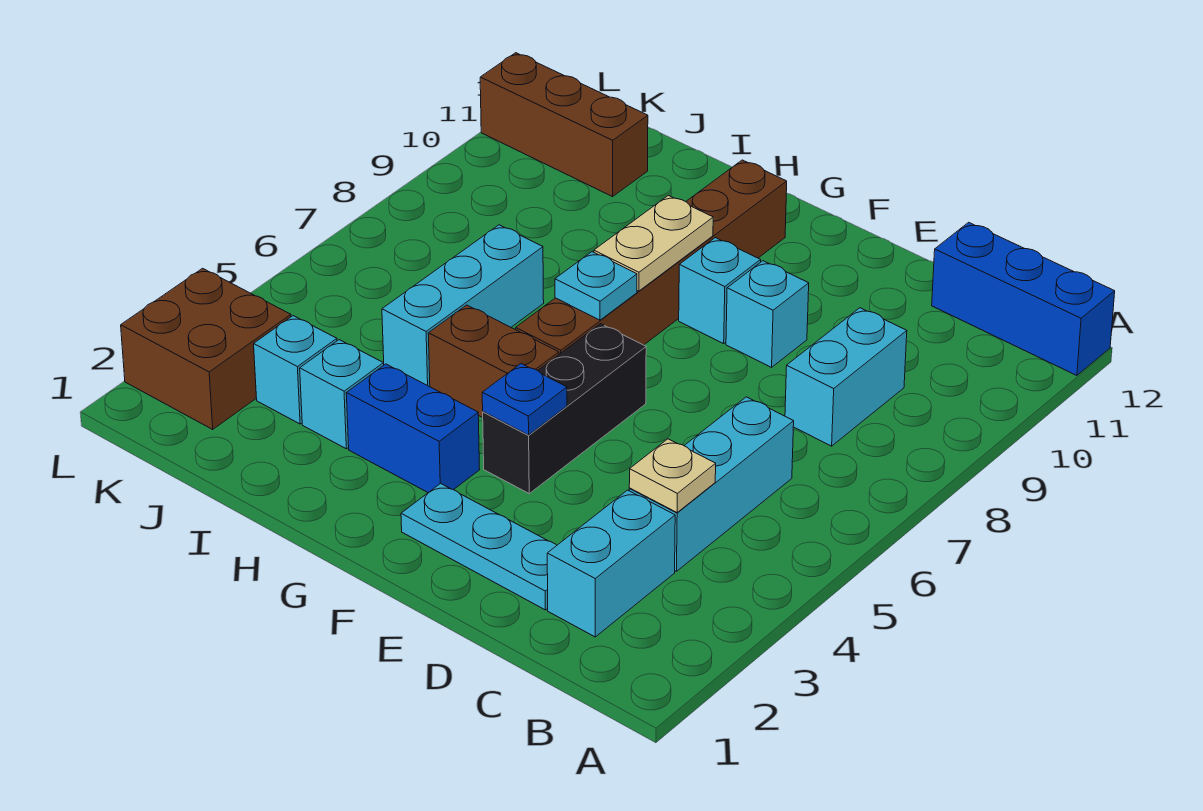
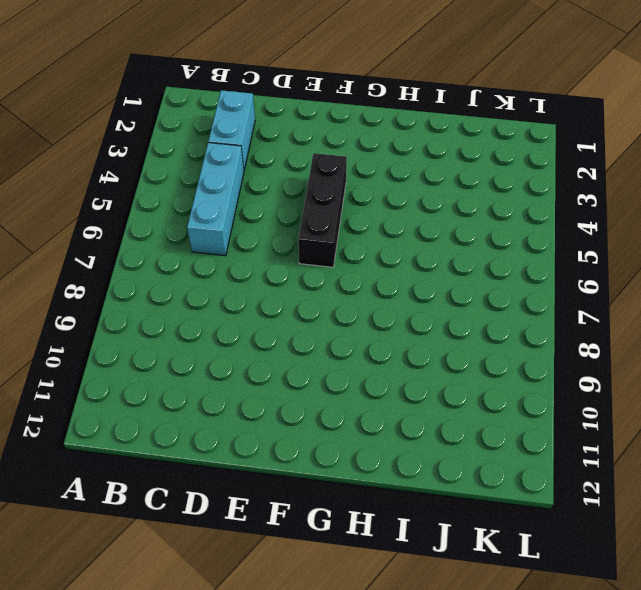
none -> blue brick A12:C12 level 1
none -> cyan brick C8:C9 level 1
none -> cyan plate D2:F2 level 1

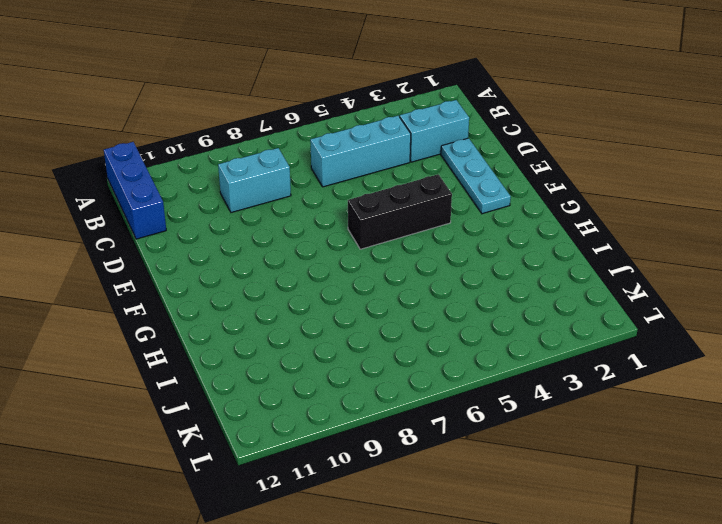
none -> cyan brick E9 level 1
none -> cyan brick F9 level 1
none -> blue brick G3:H3 level 1

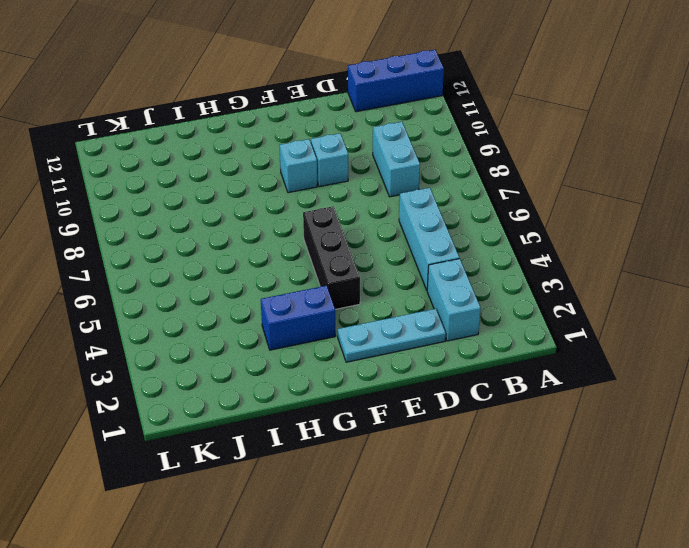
none -> brown brick G5:H5 level 1
none -> brown brick G6:G11 level 1
none -> cyan brick I3 level 1

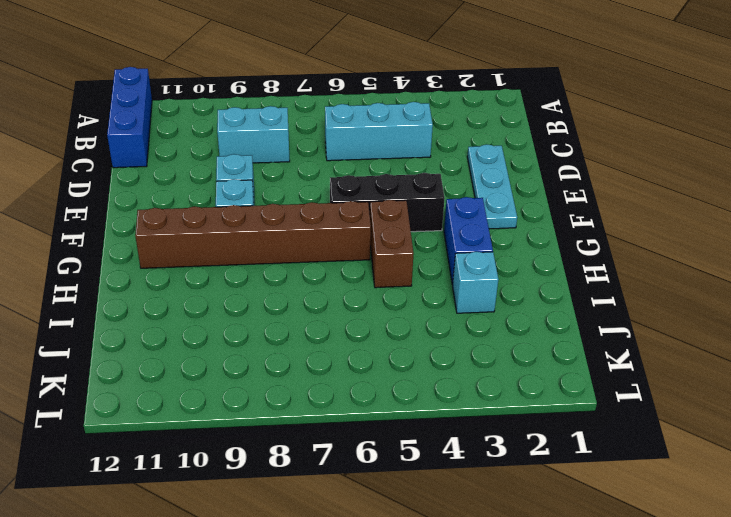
none -> cyan brick C2:C3 level 1
none -> cyan brick I5:I7 level 1
none -> cyan brick J3 level 1

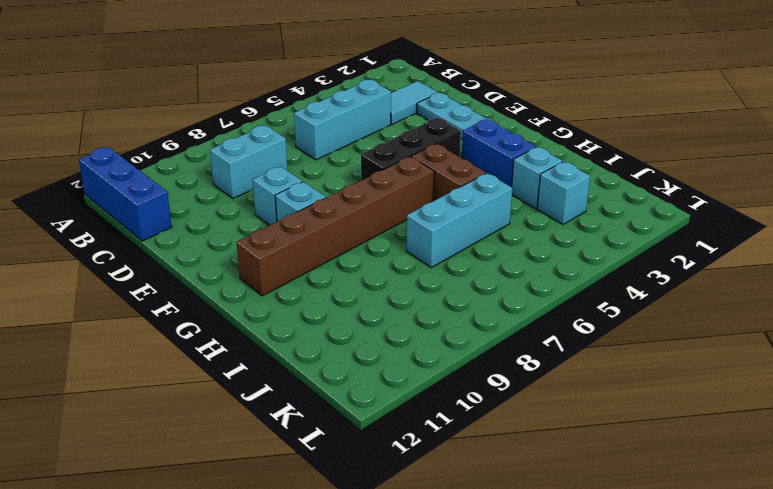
cyan tile C2:C3 level 1 -> cyan brick C2:C3 level 1
none -> brown brick J11:L11 level 1
none -> brown brick K2:L3 level 1
none -> tan plate C4 level 2

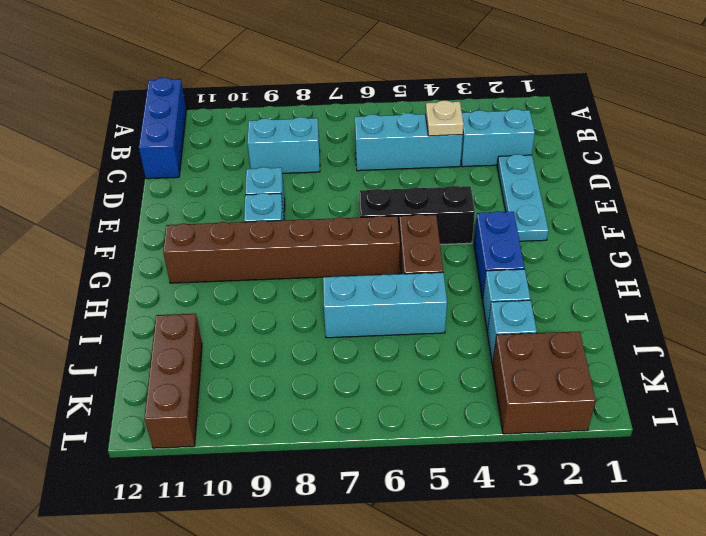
none -> blue plate F4 level 2
none -> cyan plate G7 level 2
none -> tan plate G8:G9 level 2

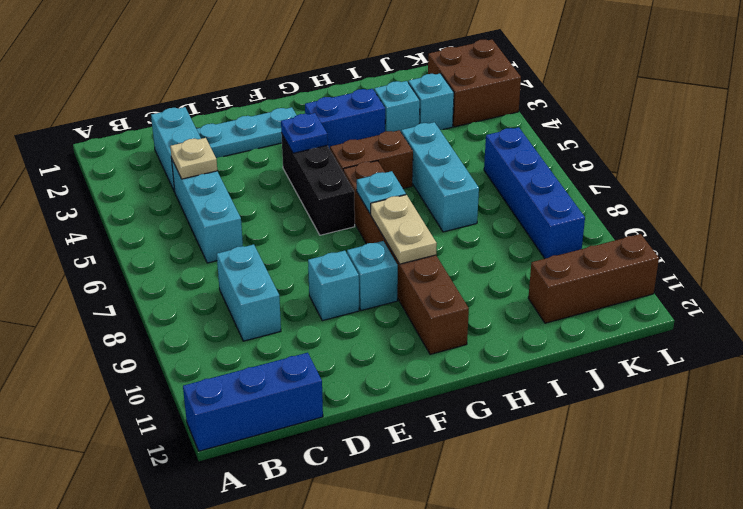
blue brick K6:K9 level 1 -> none

